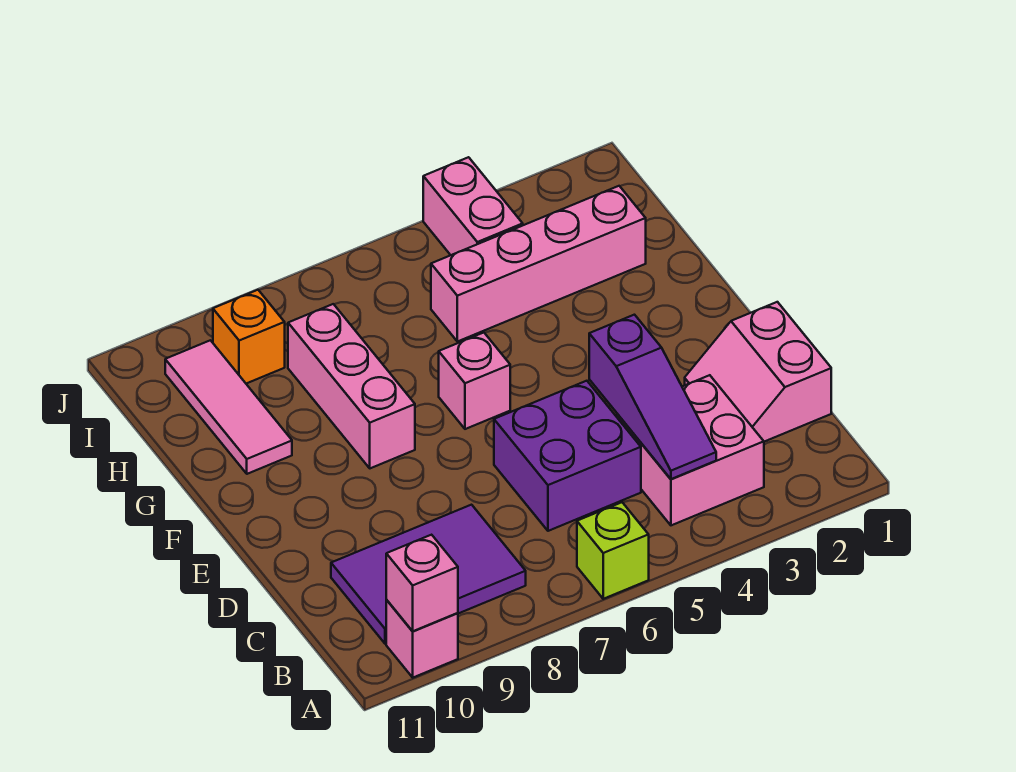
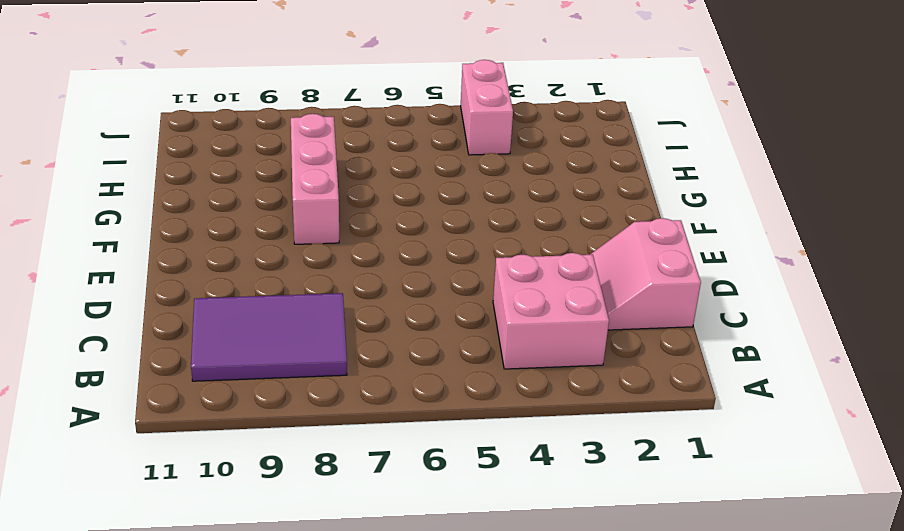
none -> lime brick A6 level 1
none -> pink brick A10 level 1
none -> purple brick C5:D6 level 1

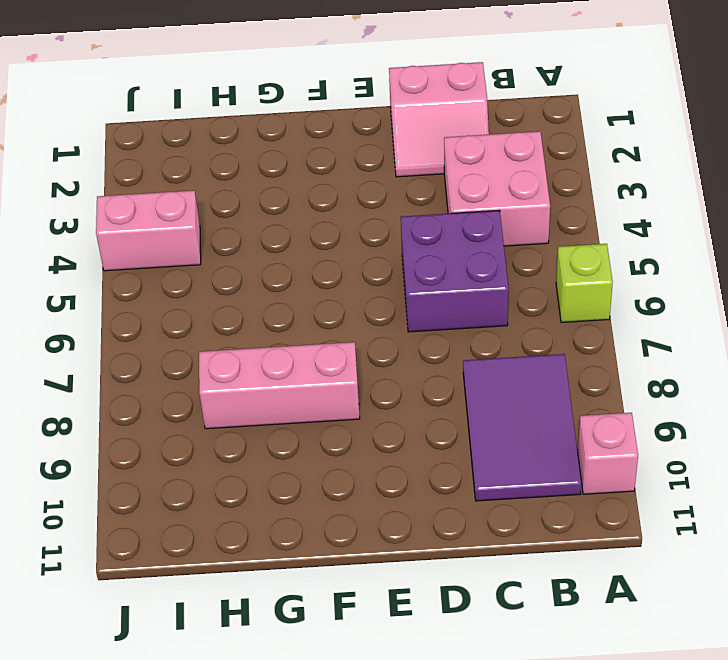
none -> pink brick F6 level 1
none -> pink tile G10:I10 level 1
none -> pink brick H2:H5 level 1

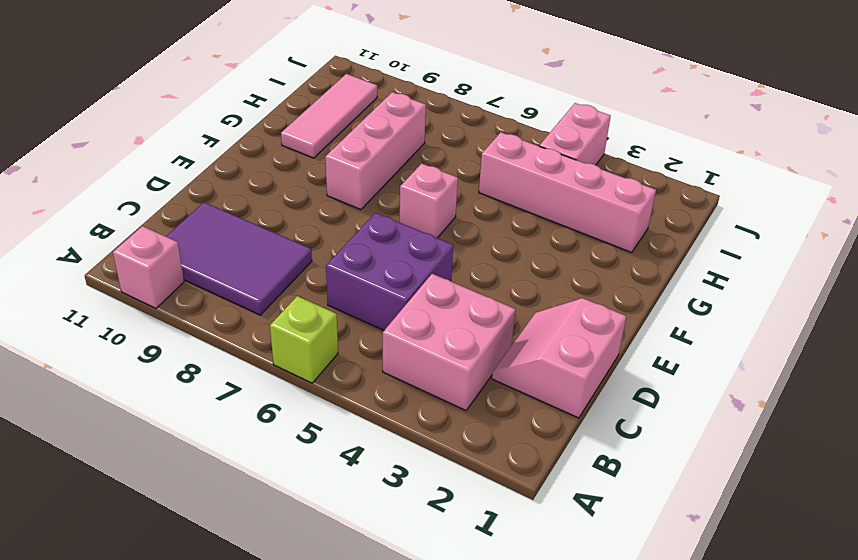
none -> orange brick I9 level 1
none -> pink brick A10 level 2
none -> purple slope B4:D4 level 2 top D

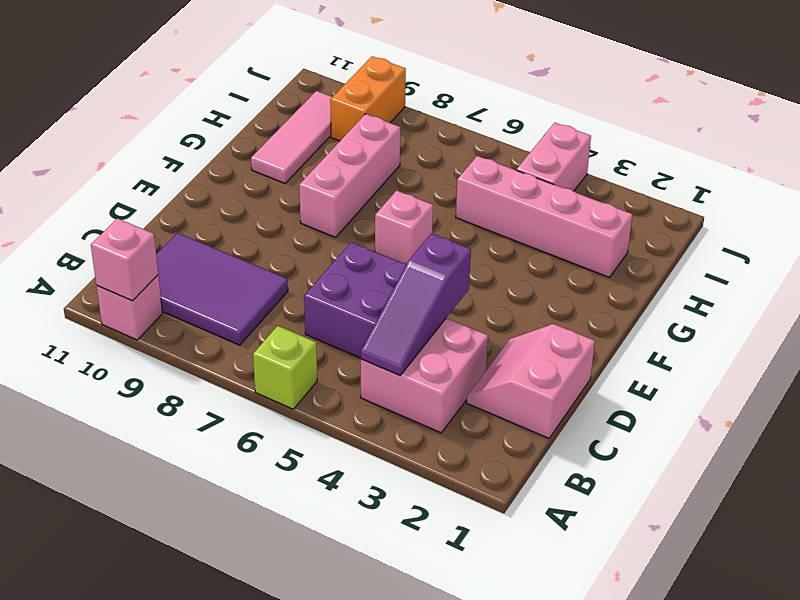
orange brick I9:J9 level 1 -> orange brick I9 level 1

